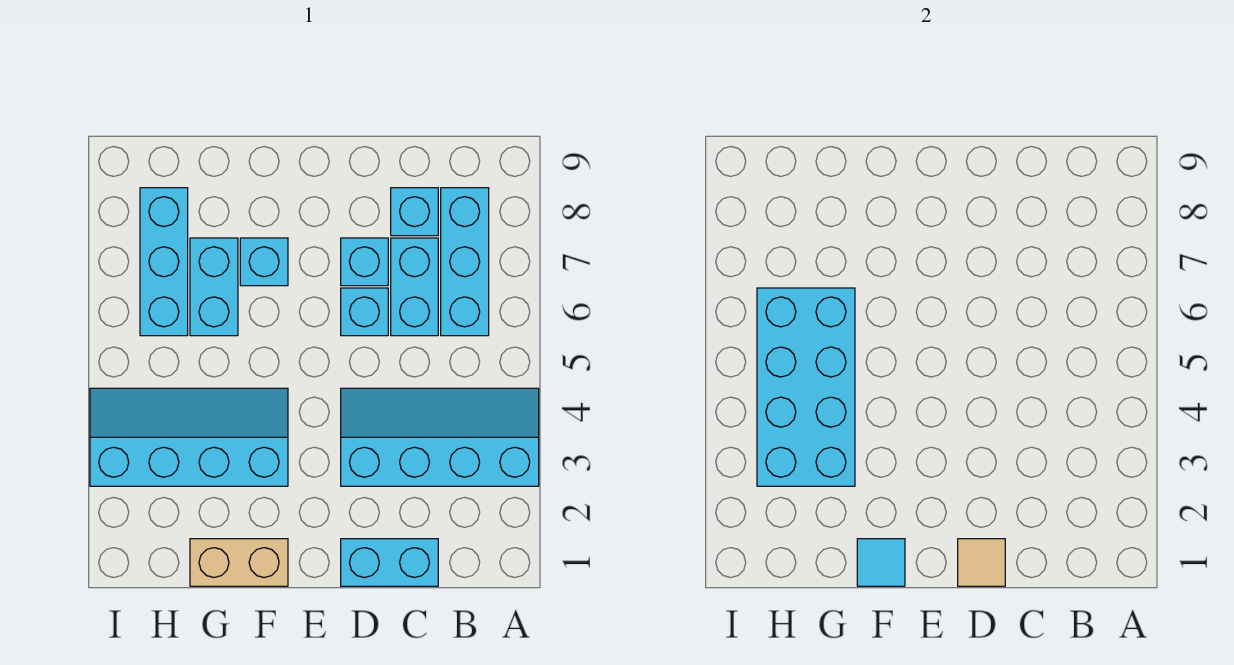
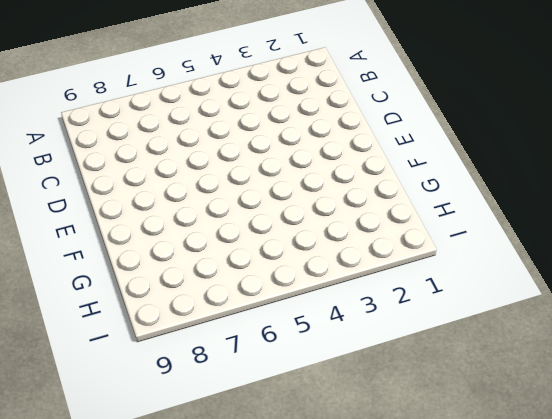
none -> cyan slope A3:D4 level 1 top 3
none -> cyan brick B6:B8 level 1
none -> cyan brick C1:D1 level 1

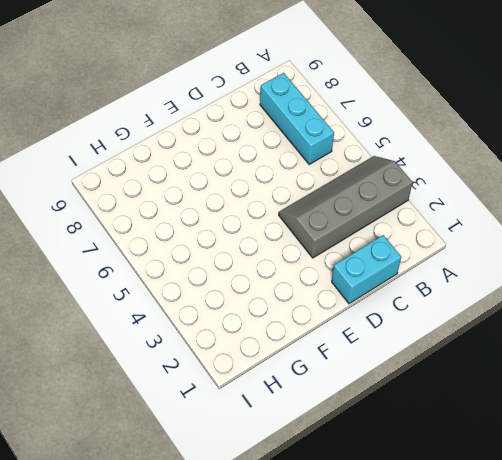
grey slope A3:D4 level 1 top 3 -> cyan slope A3:D4 level 1 top 3
none -> cyan brick C6:C7 level 1
none -> cyan brick C8 level 1
none -> cyan brick D6 level 1

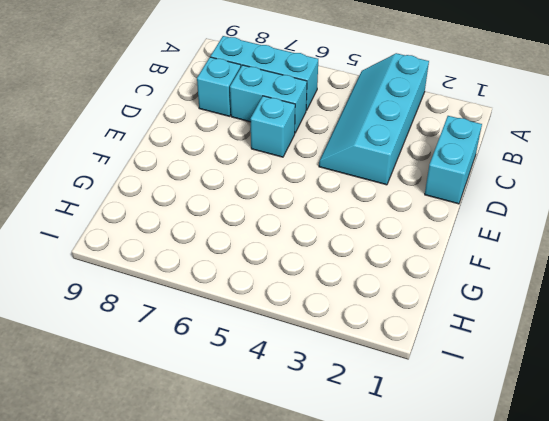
none -> cyan brick D7 level 1
none -> tan brick F1:G1 level 1
none -> cyan slope F3:I4 level 1 top 3

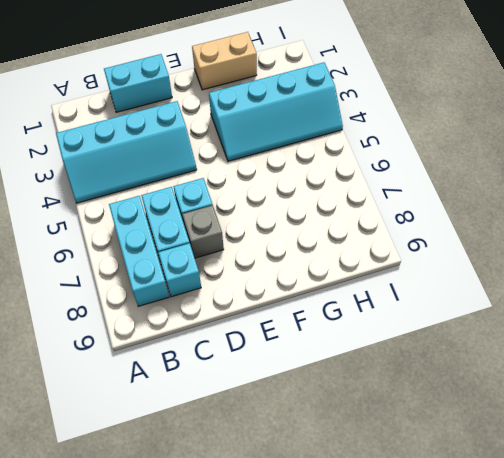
grey brick D7 level 1 -> cyan brick D7 level 1
none -> cyan brick F7 level 1
none -> cyan brick G6:G7 level 1
none -> cyan brick H6:H8 level 1

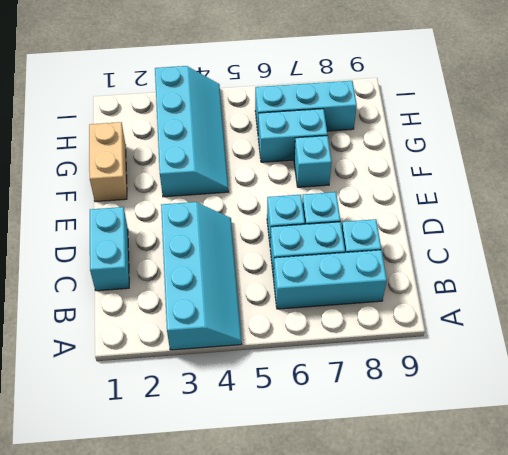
none -> tan tile D1 level 2
none -> cyan tile F1 level 2
none -> cyan brick G3:H6 level 2

